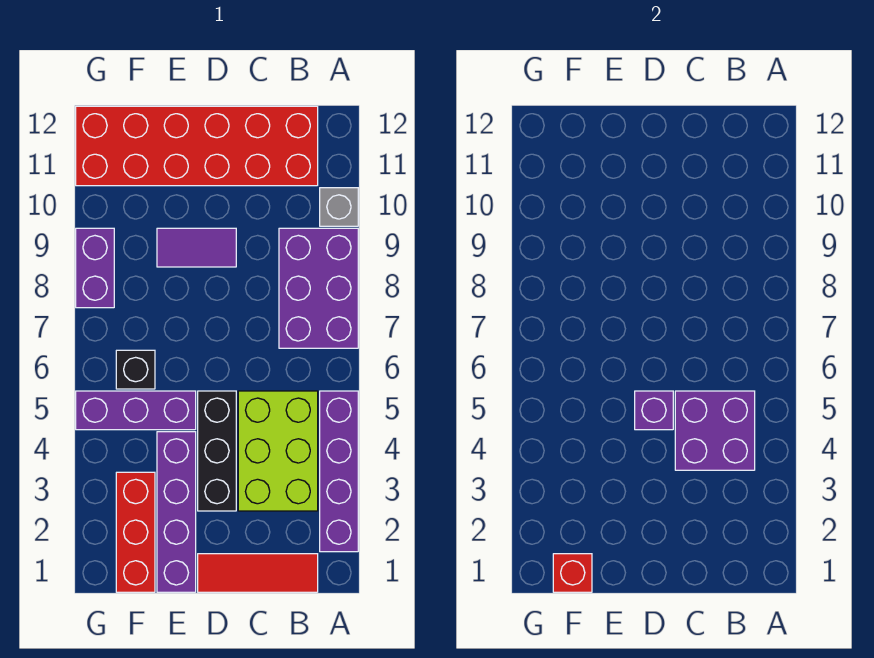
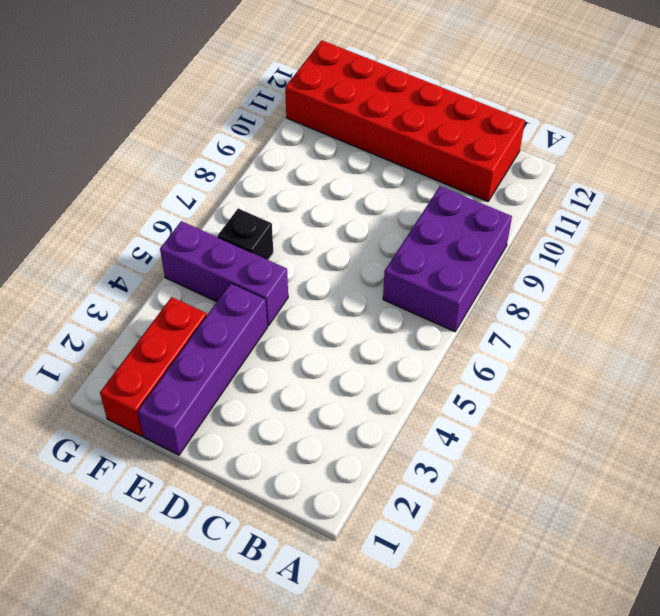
none -> purple brick A2:A5 level 1
none -> grey brick A10 level 1
none -> red tile B1:D1 level 1

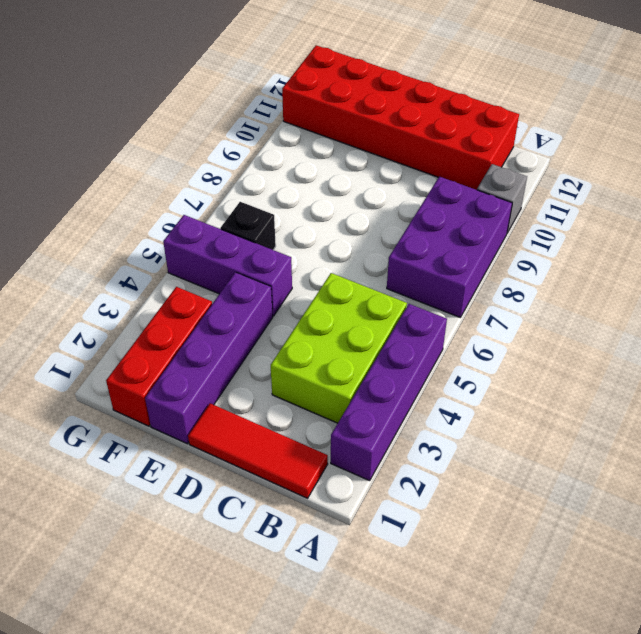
none -> black brick D3:D5 level 1
none -> purple tile D9:E9 level 1
none -> purple brick G8:G9 level 1

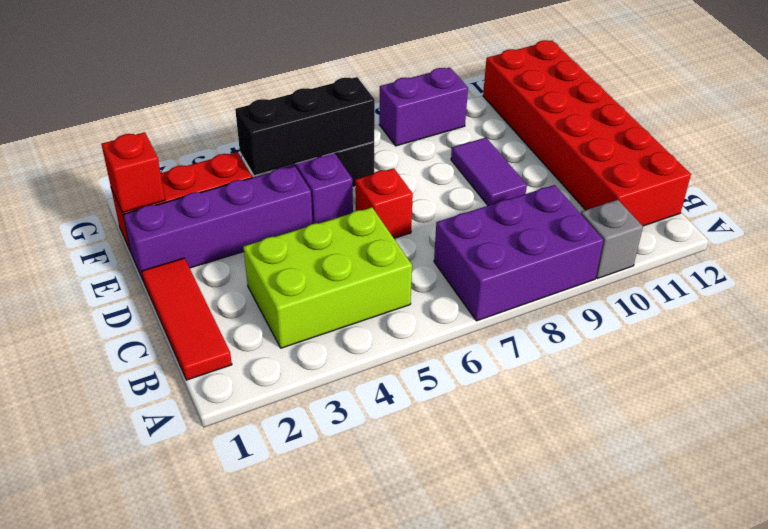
red brick D6 level 1 -> none
black brick F4:F6 level 2 -> black brick D3:D5 level 1
none -> purple brick A2:A5 level 1
none -> purple brick B4:C5 level 2
none -> purple brick D5 level 2

